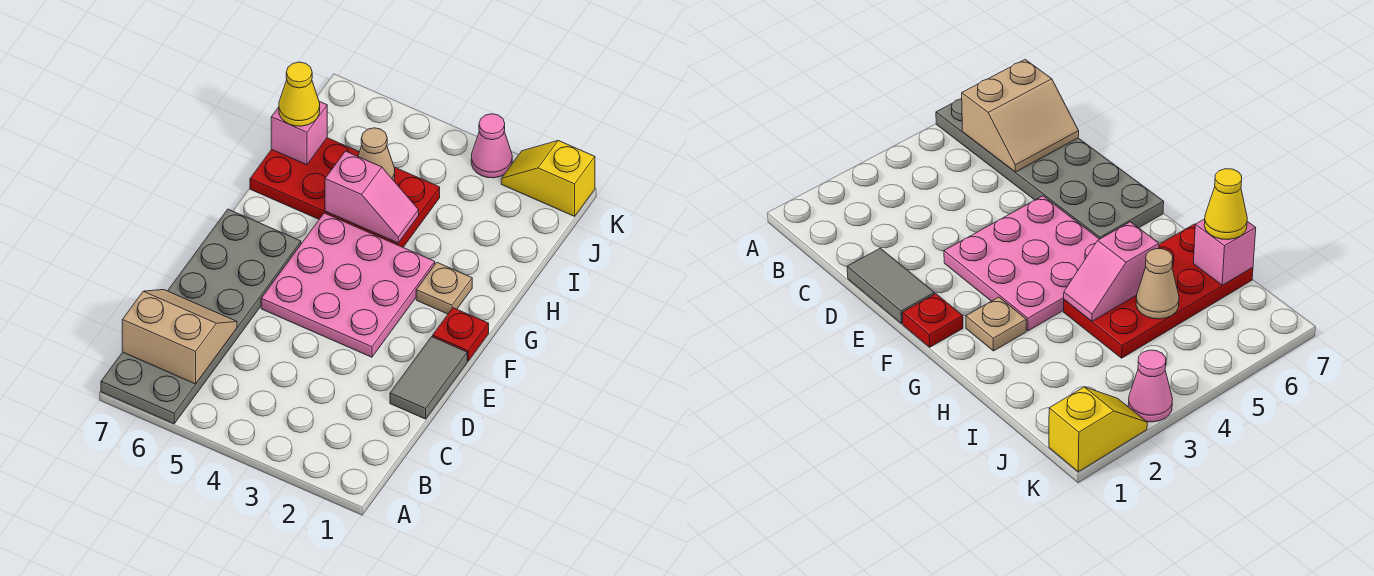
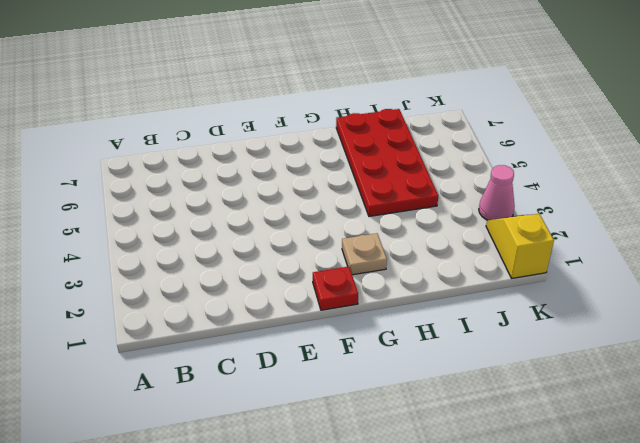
none -> grey plate A6:F7 level 1
none -> grey tile D1:E1 level 1
none -> pink plate E3:G5 level 1

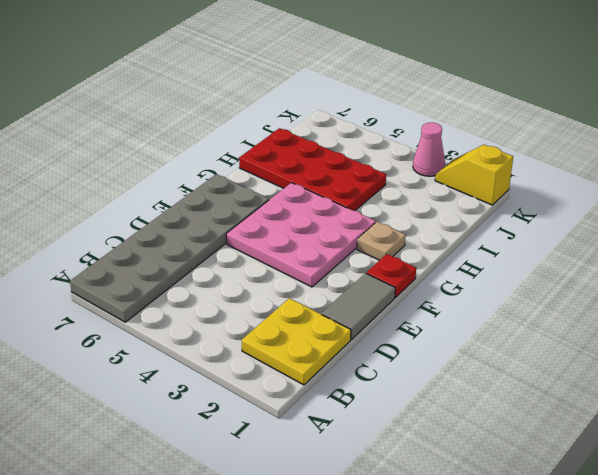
yellow plate B1:C2 level 1 -> none
none -> tan slope B6:C7 level 2 top B
none -> pink slope H4:H5 level 2 top 5
none -> tan cone I5 level 2

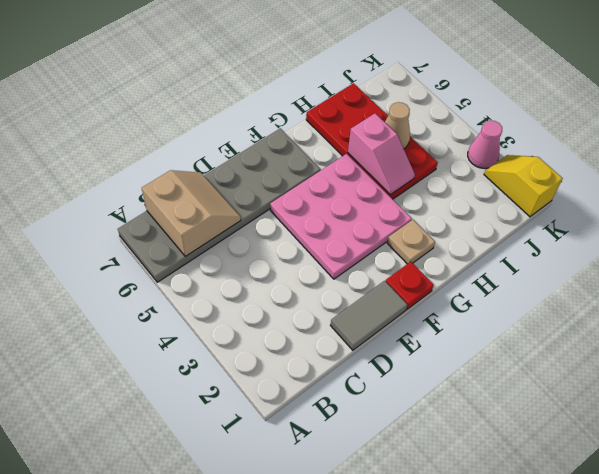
none -> pink brick I7 level 2
none -> yellow cone I7 level 3

